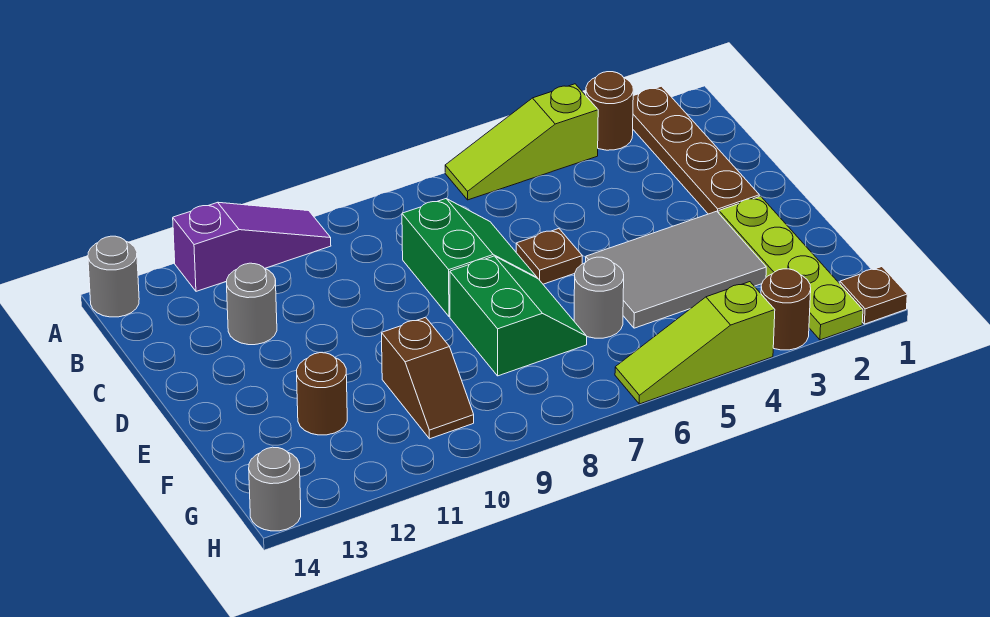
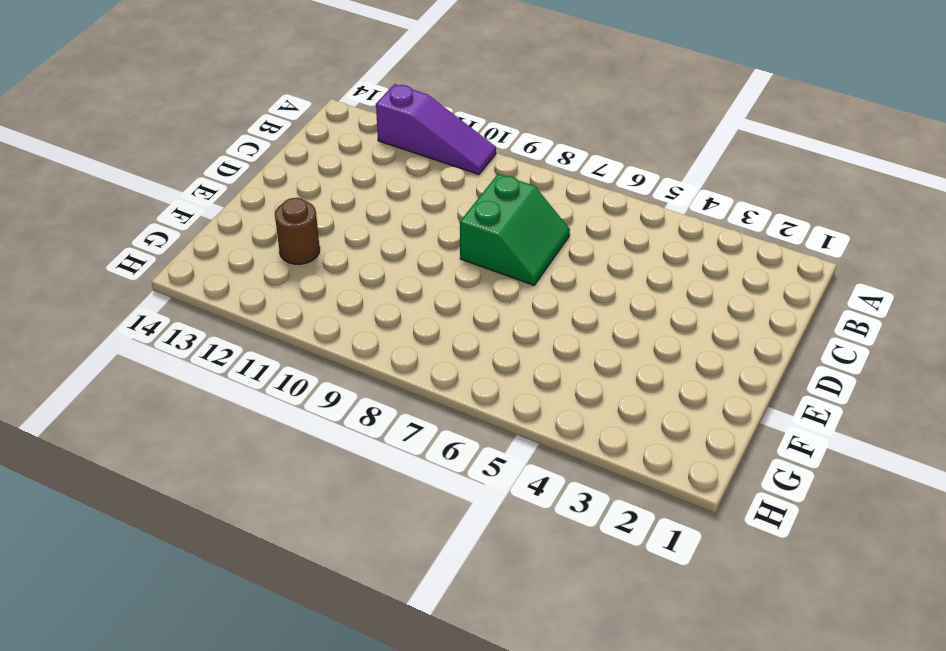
none -> brown plate A2:D2 level 1
none -> brown round brick A3 level 1
none -> lime slope A4:A6 level 1 top 4

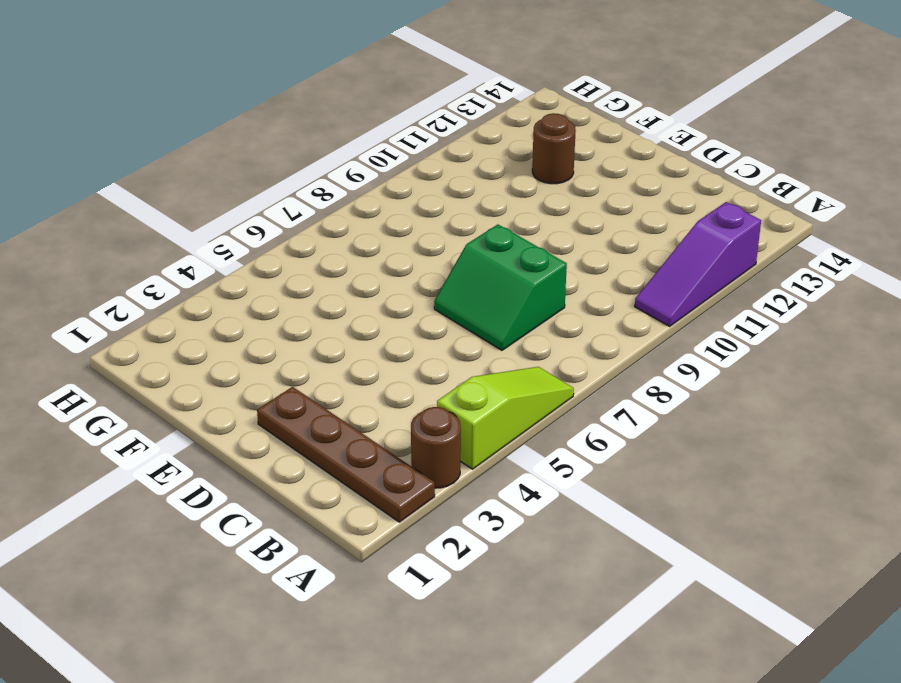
none -> grey round brick A14 level 1
none -> grey round brick C12 level 1
none -> brown plate D6 level 1

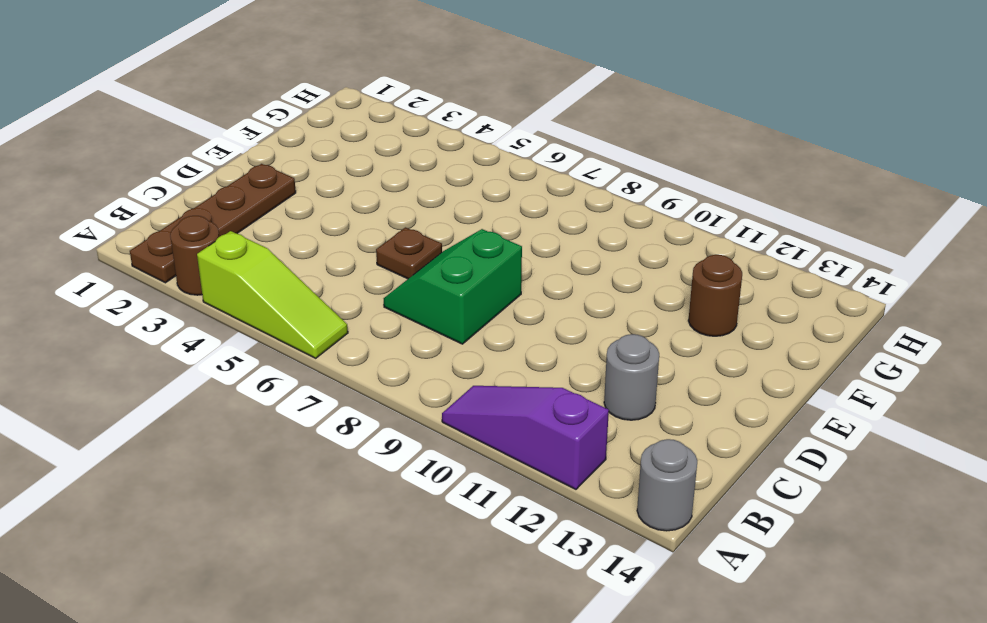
none -> lime plate E2:H2 level 1
none -> grey tile E3:F5 level 1
none -> green slope E7:F8 level 1 top 8

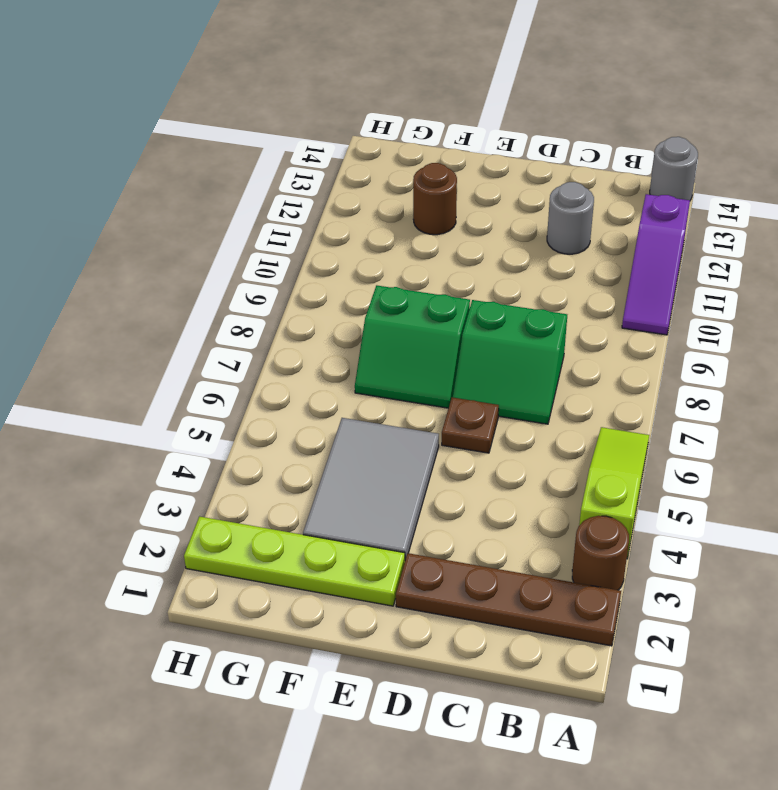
none -> grey round brick F6 level 1
none -> brown slope F10:G10 level 1 top F
none -> brown plate H1 level 1

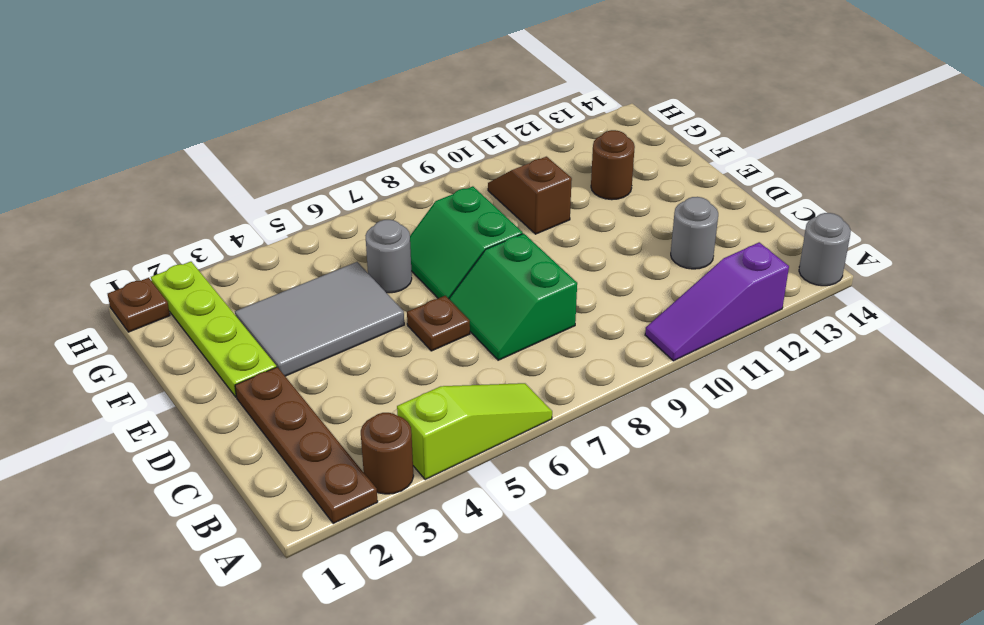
none -> brown round brick H3 level 1
none -> lime slope H4:H6 level 1 top 4
none -> grey round brick H14 level 1

